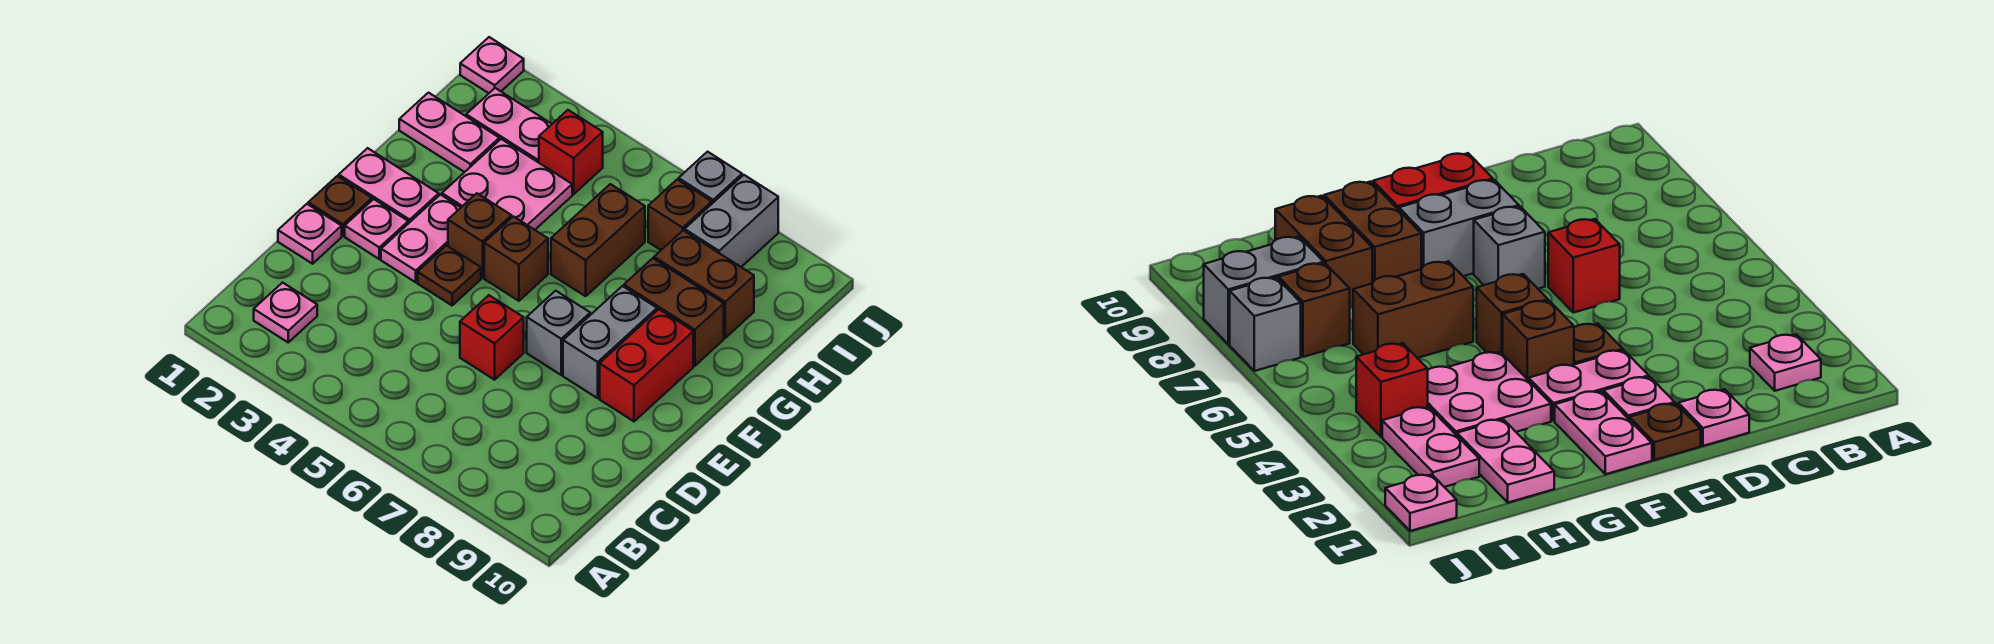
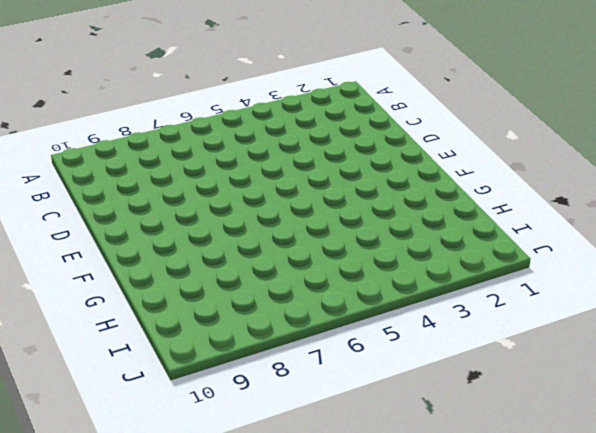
none -> pink plate B2 level 1
none -> pink plate D1 level 1
none -> red brick D6 level 1

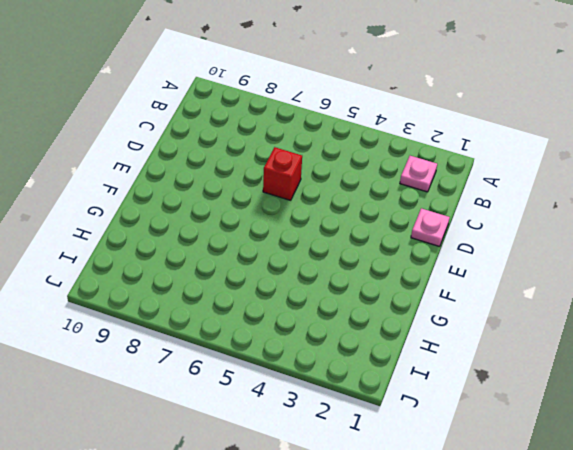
none -> brown plate E1 level 1
none -> pink plate E2 level 1
none -> pink plate E3:F3 level 1

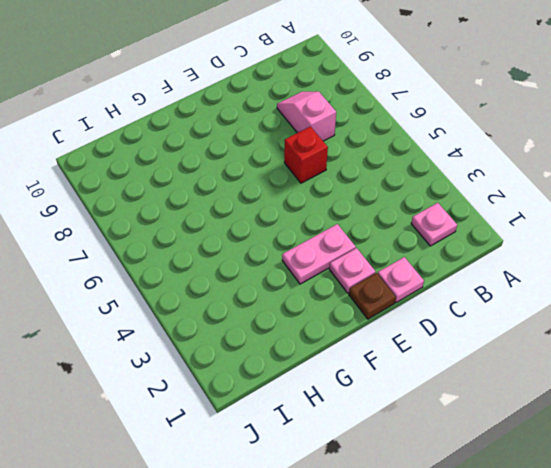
pink slope C7:C8 level 1 top 7 -> none
none -> brown plate E4 level 1
none -> grey brick E7 level 1
none -> grey brick E8:F8 level 1

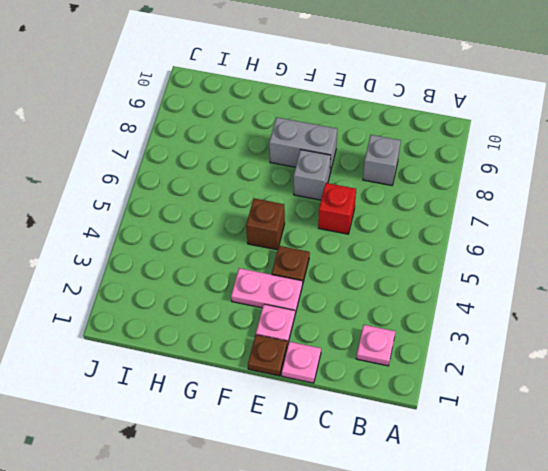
grey brick C8 level 1 -> grey brick J7 level 1
none -> red brick E9:F9 level 1
none -> pink plate F1:F2 level 1
none -> brown brick F4 level 1

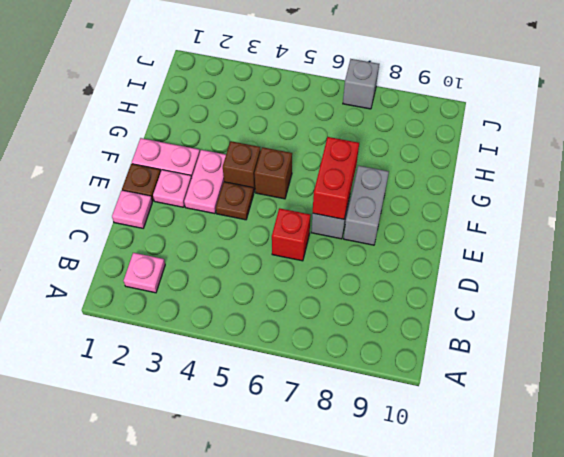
red brick E7:F7 level 2 -> red brick E9:F9 level 1
none -> pink plate G3:H4 level 1
none -> brown brick G6:H6 level 1
none -> brown brick G8:G9 level 1

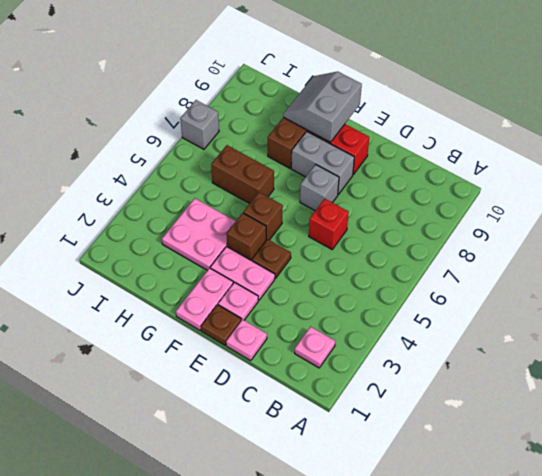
grey slope F9:G10 level 2 top F -> none
none -> pink plate H1:H2 level 1
none -> brown brick H8:H9 level 1
none -> pink plate I2:I3 level 1

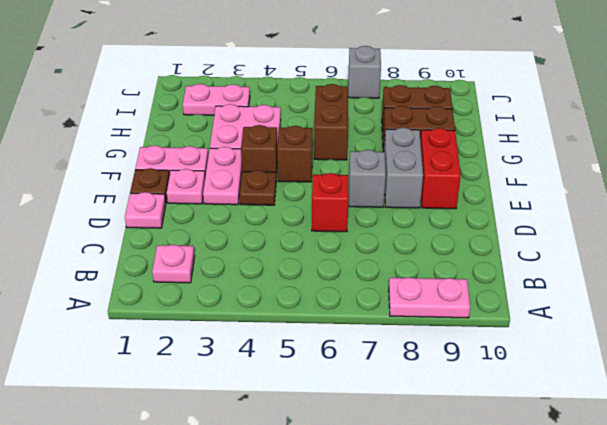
pink plate A8:A9 level 1 -> pink plate H1:H2 level 1
none -> red brick I4 level 1
none -> brown brick I7 level 1
none -> grey brick I8:J8 level 1

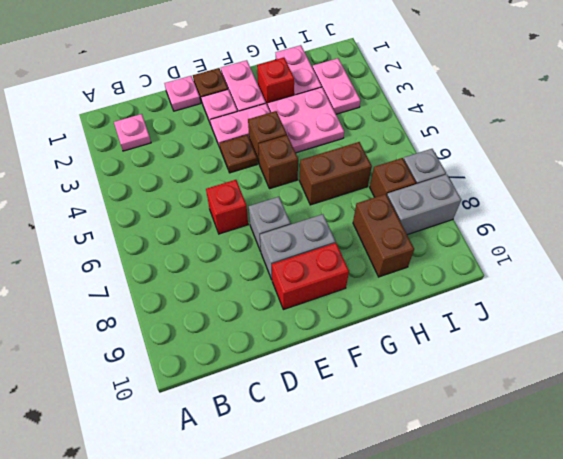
red brick G2 level 1 -> red brick I4 level 1
none -> brown brick G8:G9 level 1
none -> pink plate J1 level 1

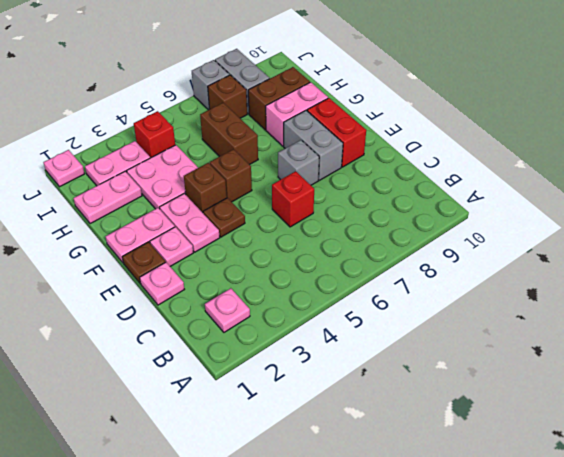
pink brick G8:G9 level 1 -> brown brick G8:G9 level 1

